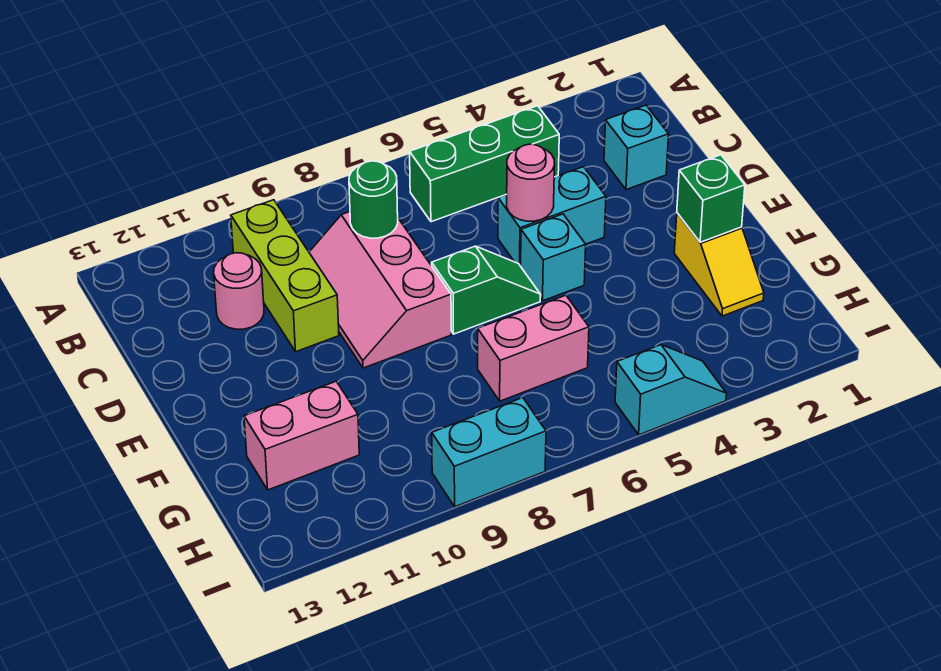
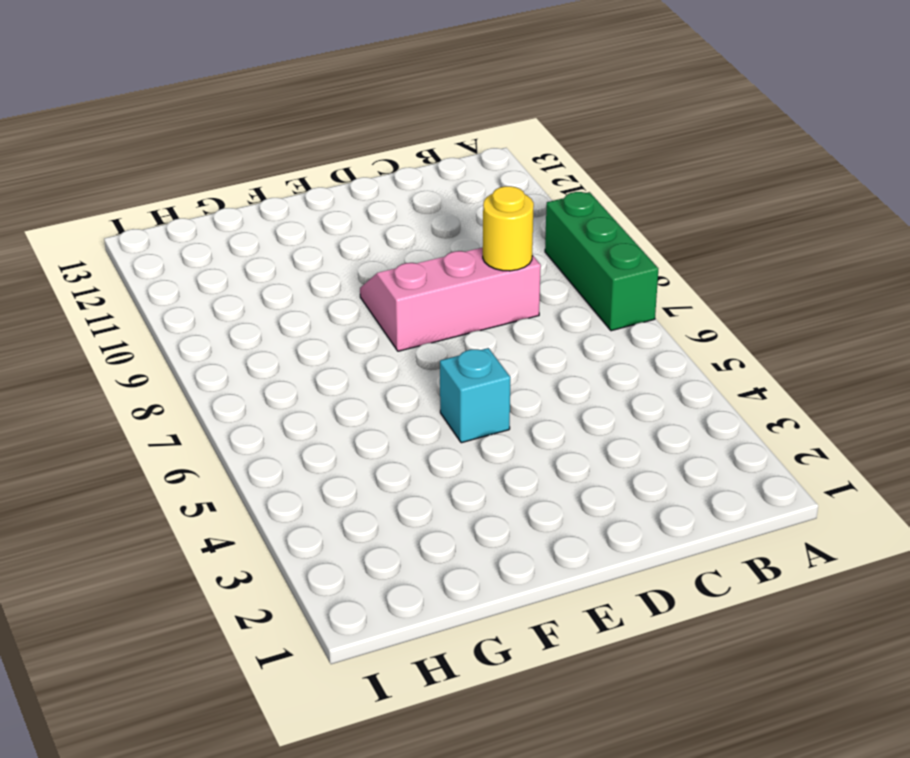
green brick A7:A9 level 1 -> green brick B4:B6 level 1
yellow round brick C8 level 2 -> green round brick C8 level 2
none -> lime brick B10:D10 level 1
none -> cyan brick C2 level 1
none -> pink round brick C11 level 1

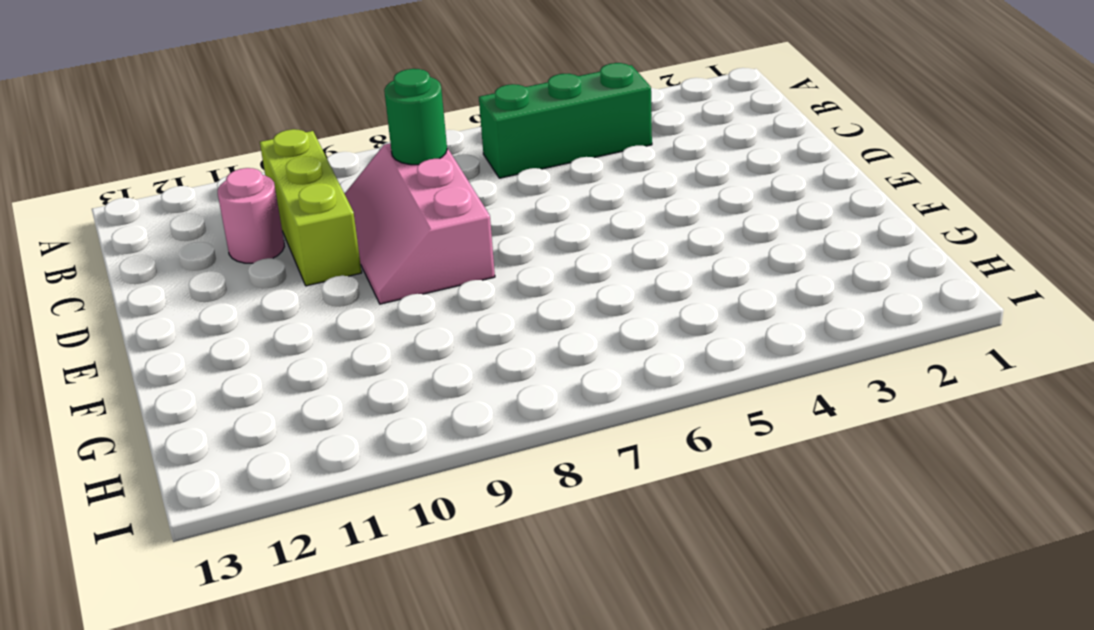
none -> cyan brick C2 level 1
none -> cyan brick D4:D5 level 1
none -> cyan brick E5 level 1

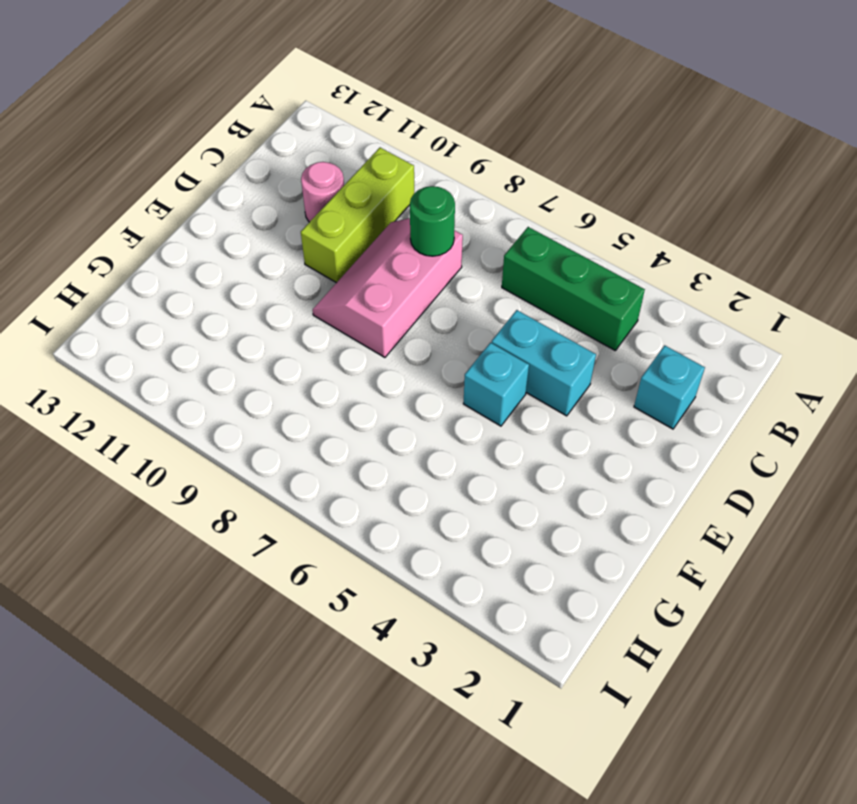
none -> green slope E6:E7 level 1 top 7
none -> yellow slope F2:G2 level 1 top F
none -> pink brick G6:G7 level 1

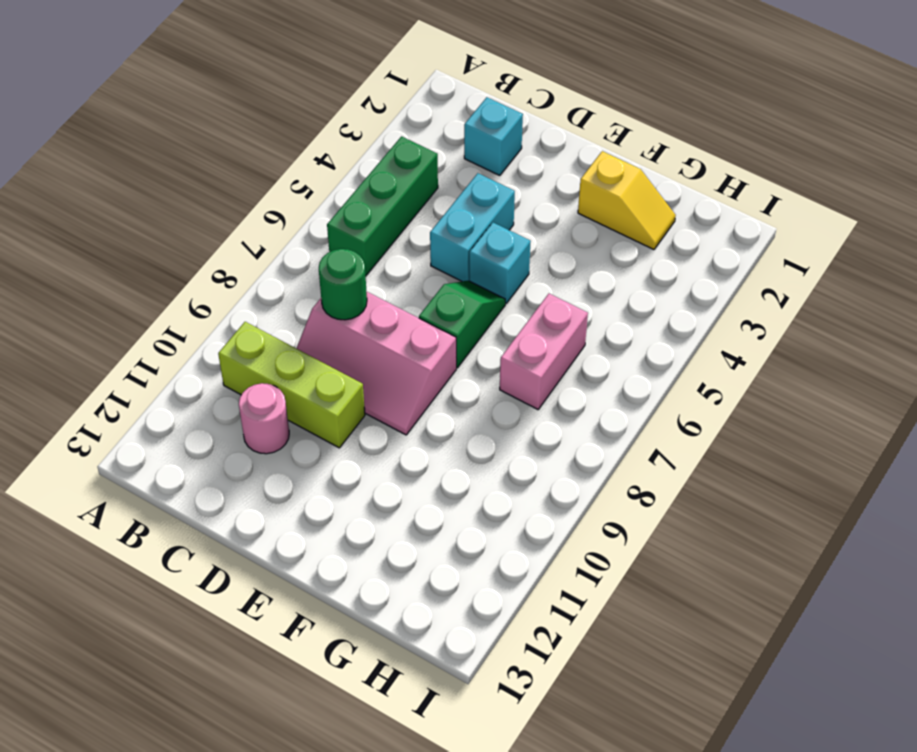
none -> pink brick G11:G12 level 1
none -> cyan slope I4:I5 level 1 top 5
none -> cyan brick I8:I9 level 1

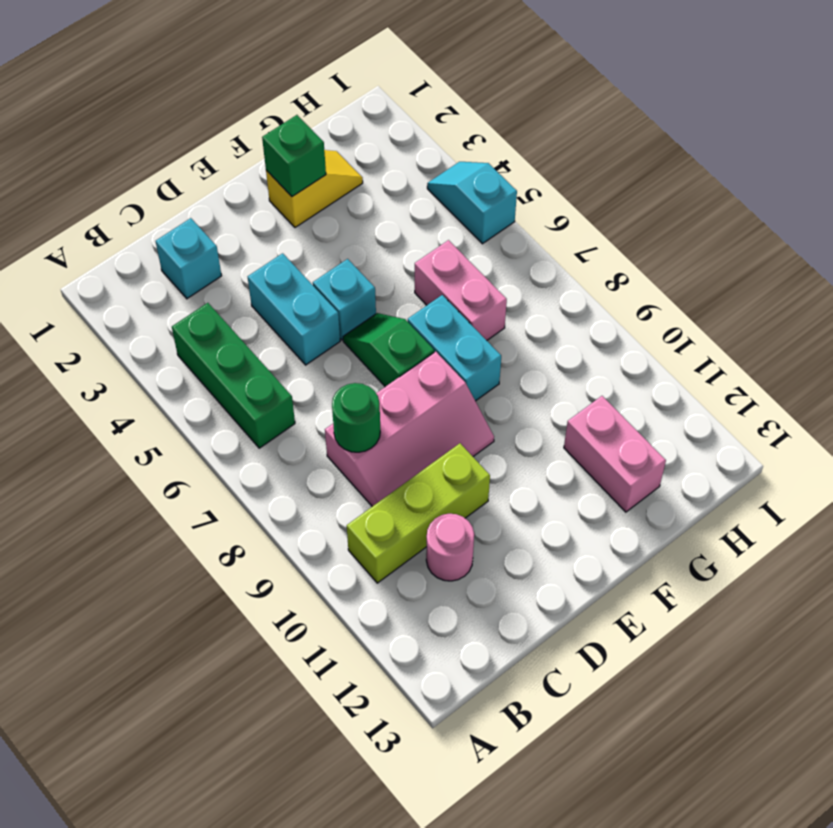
cyan brick F7:F8 level 1 -> cyan brick I8:I9 level 1
none -> pink round brick D5 level 2

